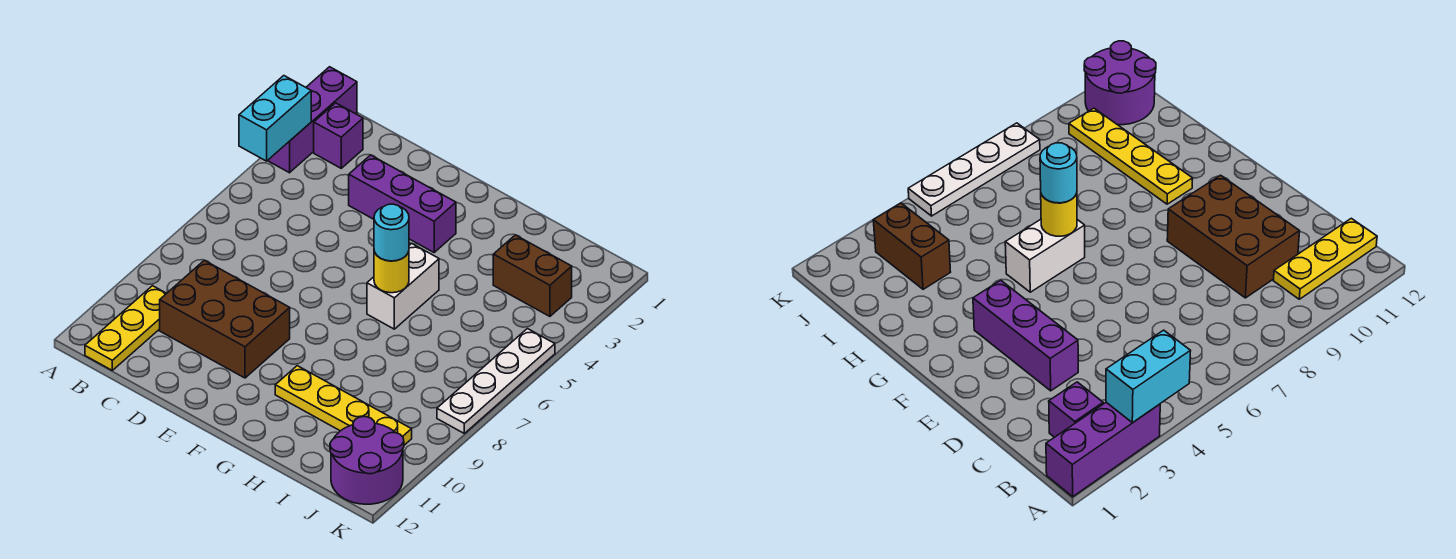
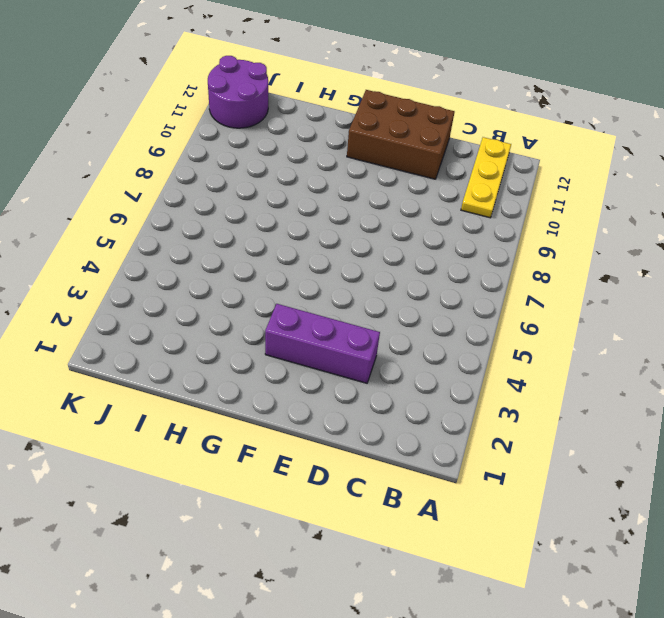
brown brick D11:F12 level 1 -> brown brick C9:E10 level 1
none -> purple brick A1:A3 level 1
none -> purple brick B2 level 1
none -> white brick G5:G6 level 1

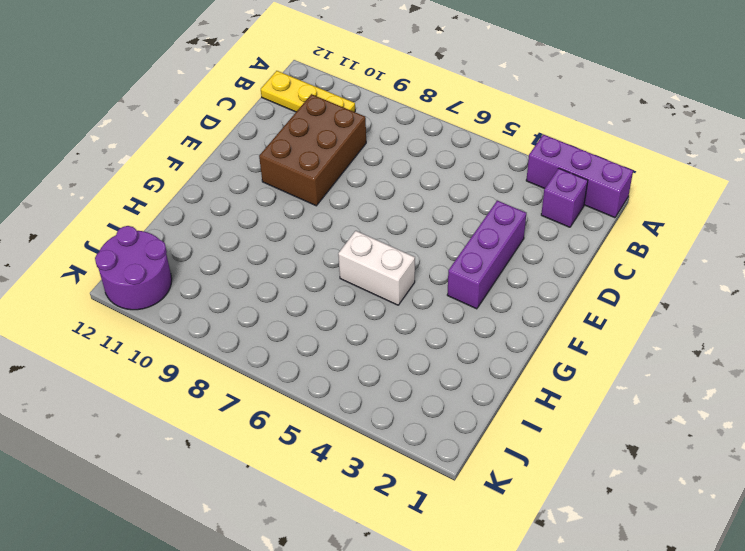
none -> yellow plate G10:J10 level 1
none -> brown brick I3:J3 level 1
none -> white plate K5:K8 level 1

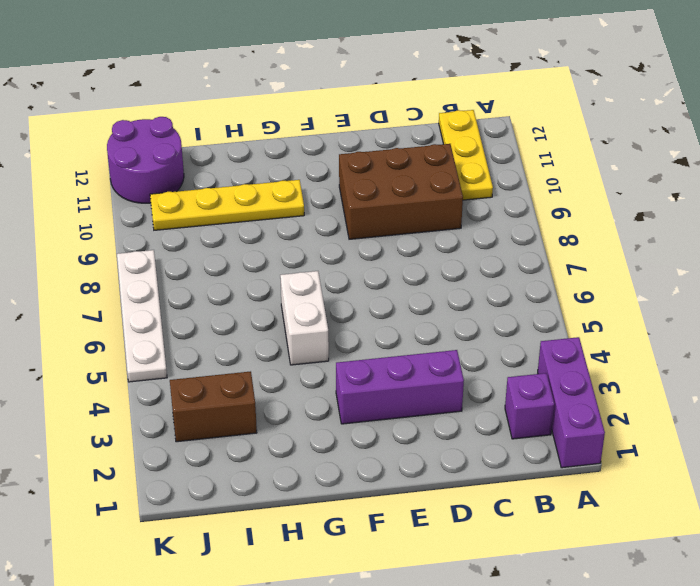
none -> cyan brick A3:A4 level 2
none -> yellow round brick G6 level 2
none -> cyan round brick G6 level 3

